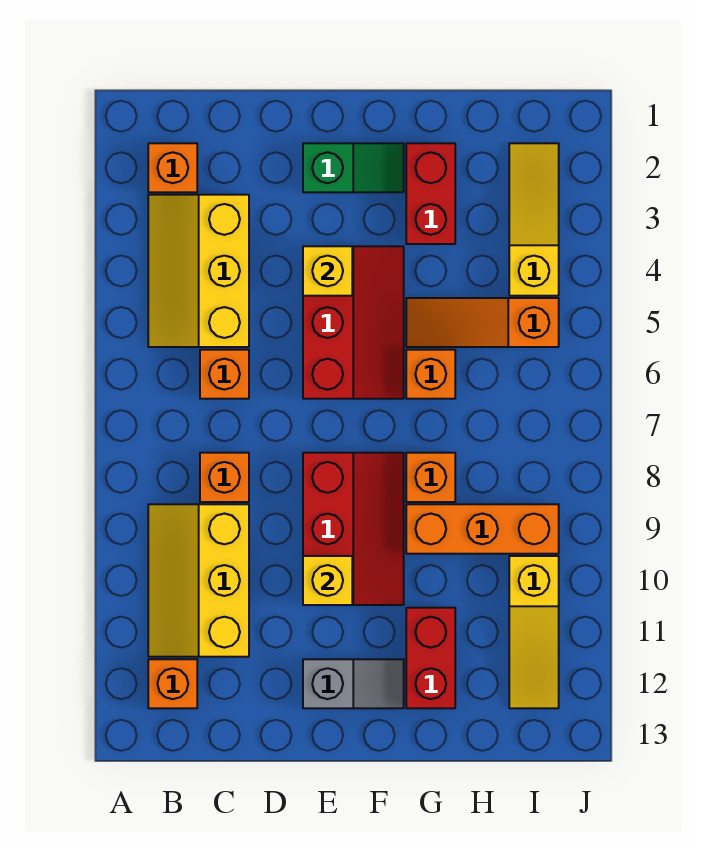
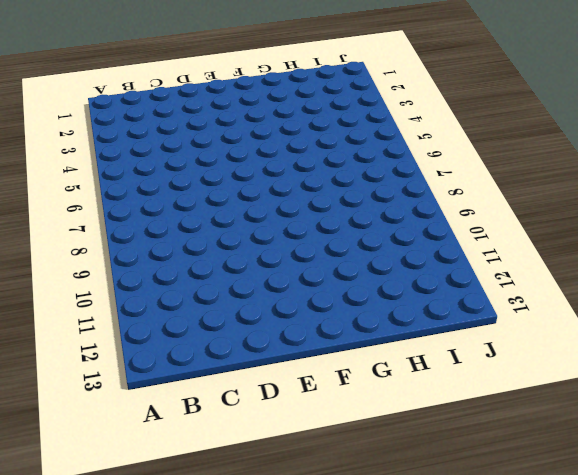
none -> orange brick B2 level 1
none -> yellow slope B3:C5 level 1 top C
none -> yellow slope B9:C11 level 1 top C

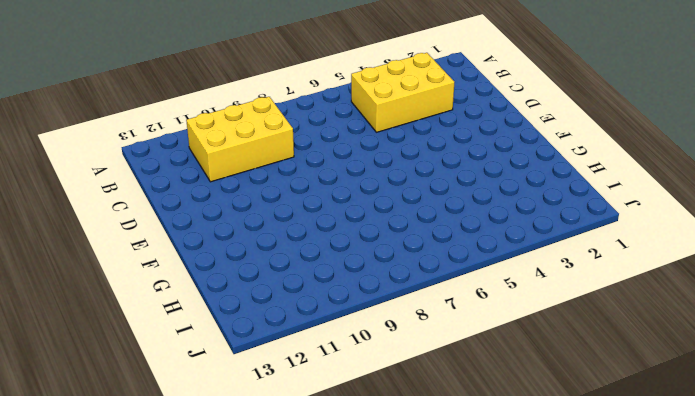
yellow brick B3:C5 level 1 -> yellow slope B3:C5 level 1 top C
yellow brick B9:C11 level 1 -> yellow slope B9:C11 level 1 top C
none -> orange brick B2 level 1
none -> orange brick B12 level 1
none -> orange brick C6 level 1

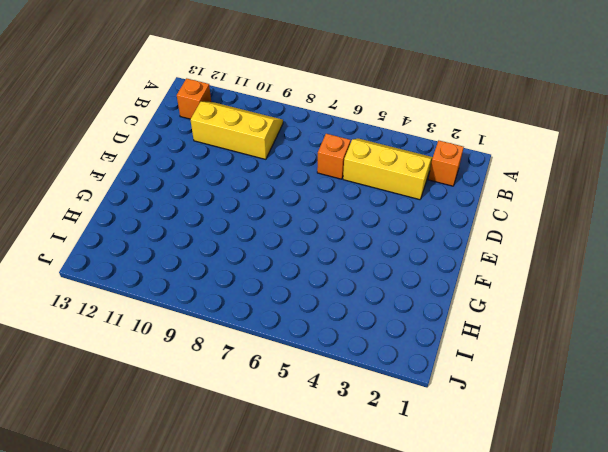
none -> orange brick C8 level 1
none -> green slope E2:F2 level 1 top E
none -> red slope E4:F6 level 1 top E

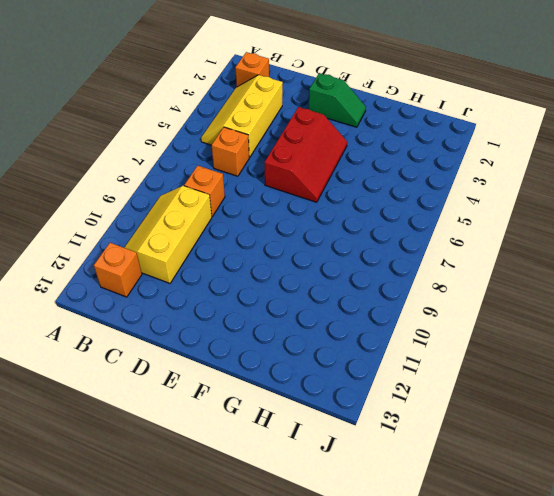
none -> red slope E8:F10 level 1 top E
none -> grey slope E12:F12 level 1 top E
none -> red brick G2:G3 level 1

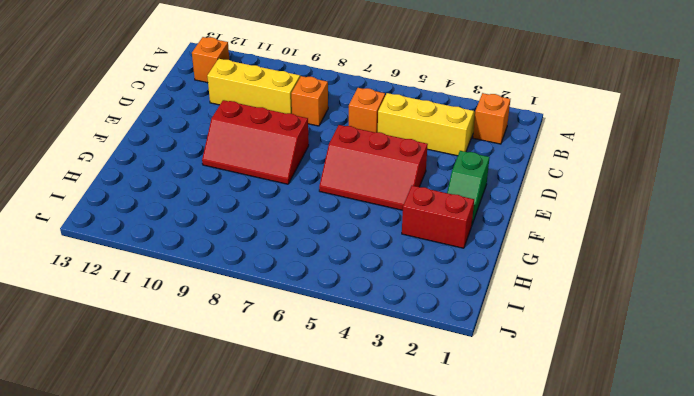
none -> grey slope E12:F12 level 1 top E
none -> orange slope G5:I5 level 1 top I
none -> orange brick G6 level 1

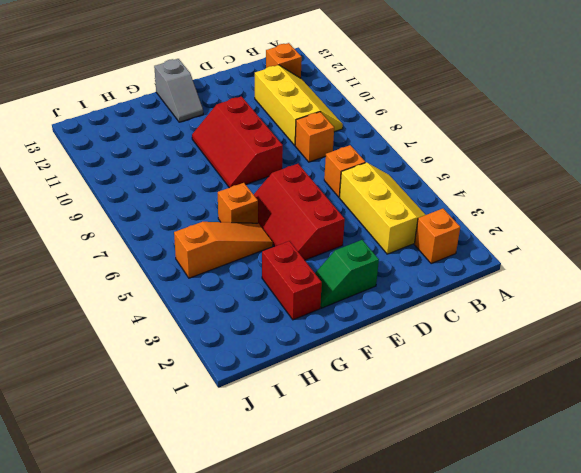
grey slope F12:F13 level 1 top 13 -> grey slope E12:F12 level 1 top E
none -> orange brick G8 level 1
none -> orange brick G9:I9 level 1
none -> red brick G11:G12 level 1

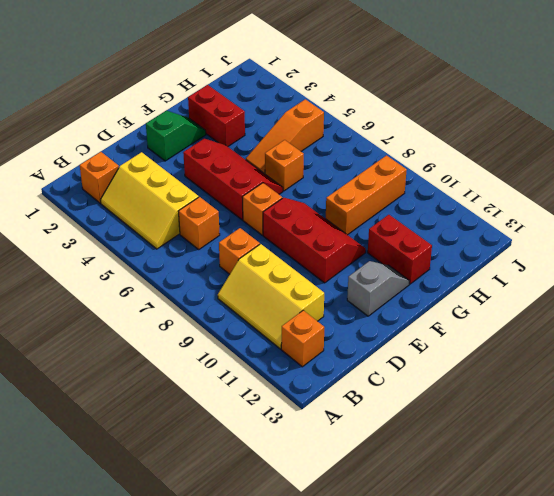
orange brick E7 level 1 -> orange brick G8 level 1
none -> yellow slope I2:I4 level 1 top 4
none -> yellow slope I10:I12 level 1 top 10
none -> yellow brick E4 level 2

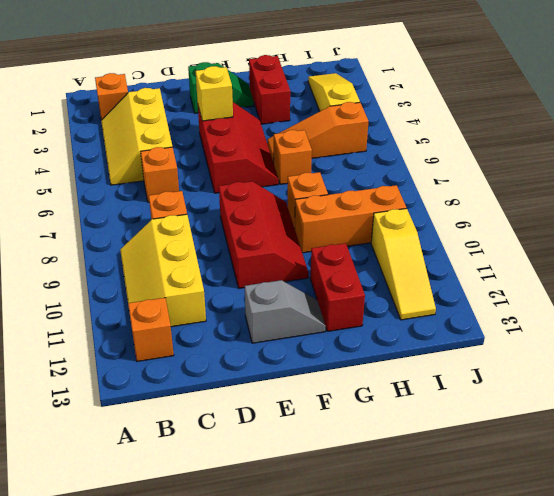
none -> yellow brick E10 level 2

